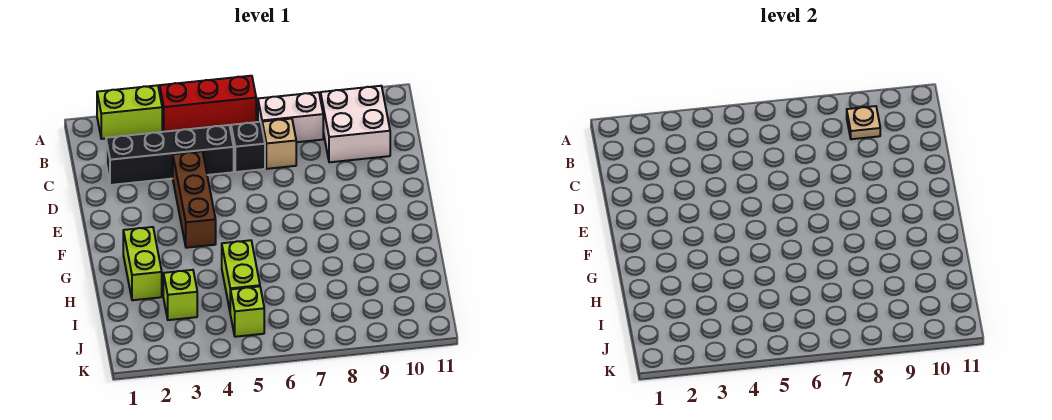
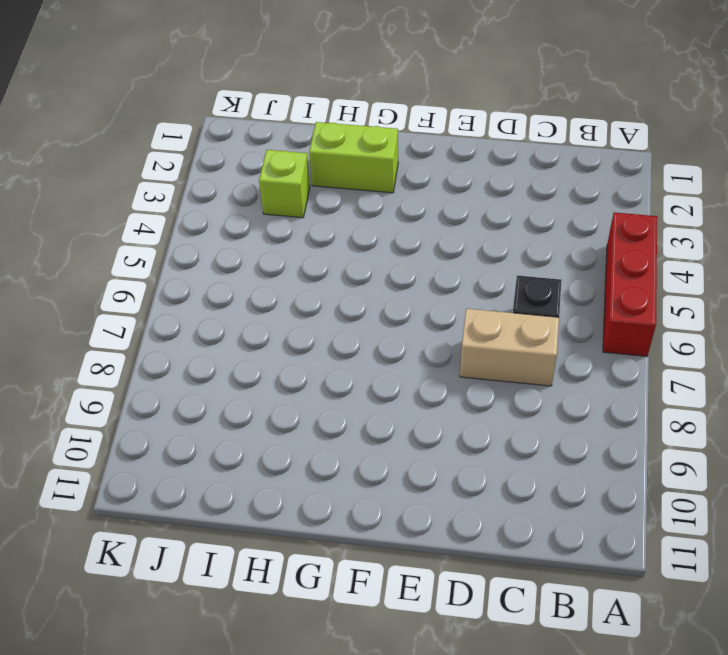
tan brick C7:D7 level 1 -> tan brick C7 level 1
none -> lime brick A2:A3 level 1
none -> white brick B7:B8 level 1
none -> white brick B9:C10 level 1

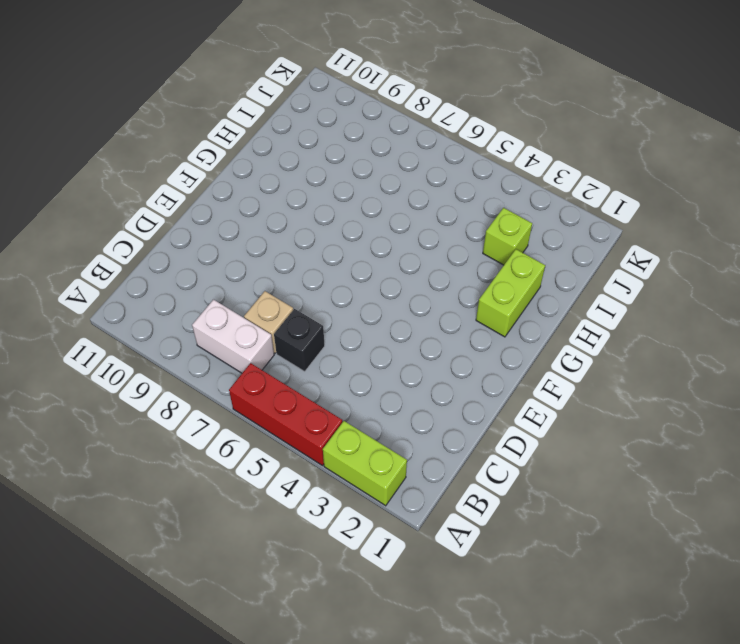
none -> white brick B9:C10 level 1
none -> black brick C2:C5 level 1
none -> brown brick D4:F4 level 1

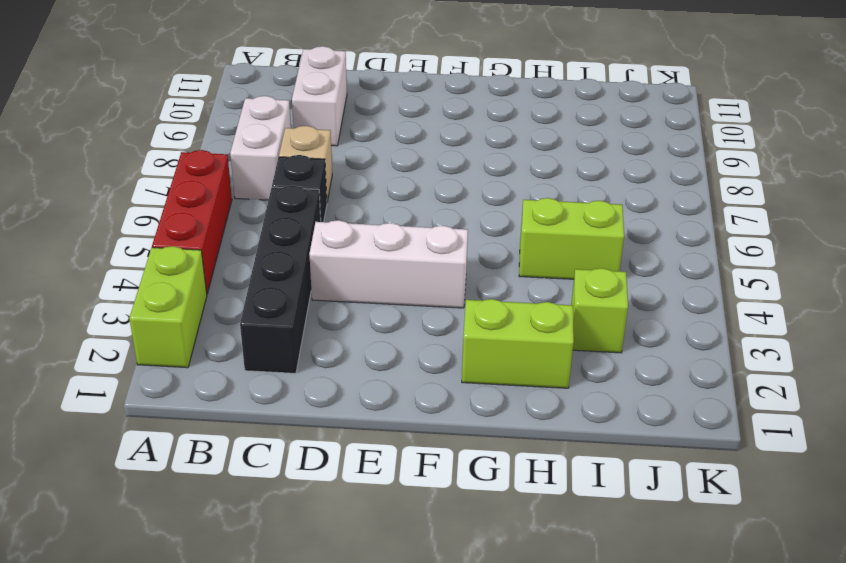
white brick C9:C10 level 1 -> white brick B9:C10 level 1
white brick D4:F4 level 1 -> brown brick D4:F4 level 1
none -> lime brick J5 level 1
none -> tan plate B9 level 2

